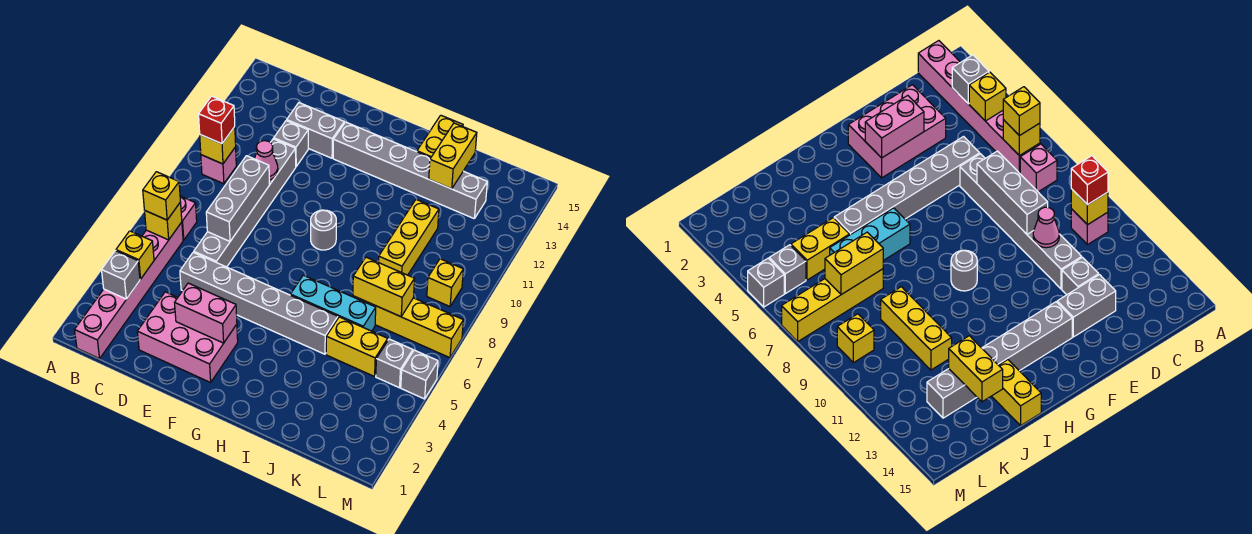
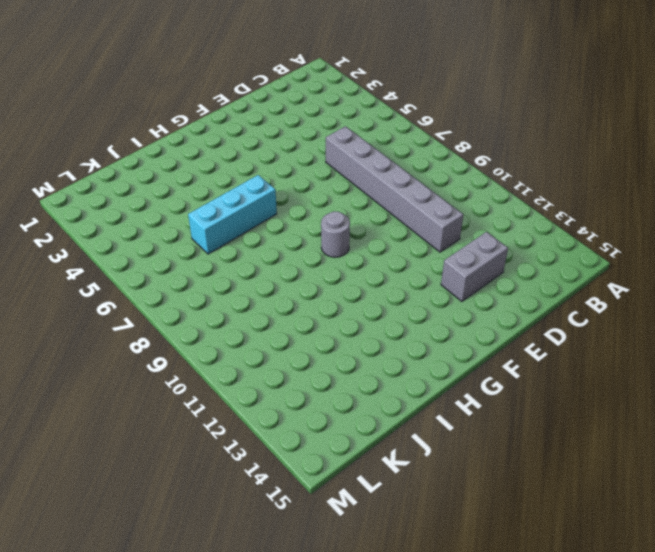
none -> pink brick B1:B6 level 1
none -> pink brick B7 level 1
none -> pink brick B10 level 1

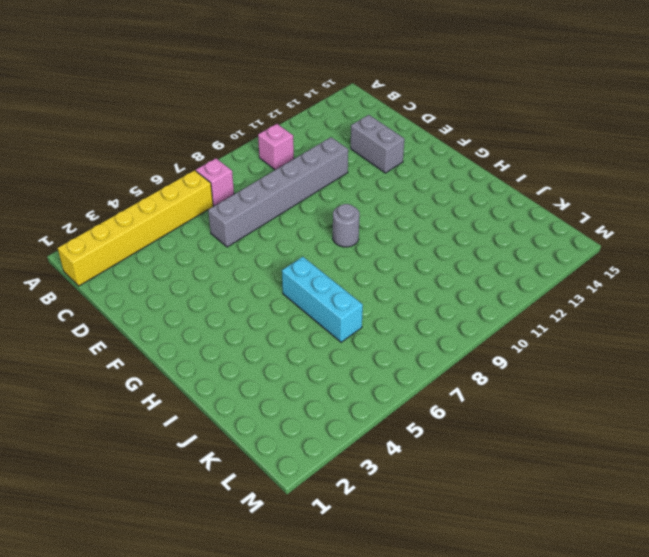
yellow brick B1:B6 level 1 -> pink brick B1:B6 level 1
none -> pink brick D2:F3 level 1
none -> grey brick D5:I5 level 1
none -> grey brick D12 level 1

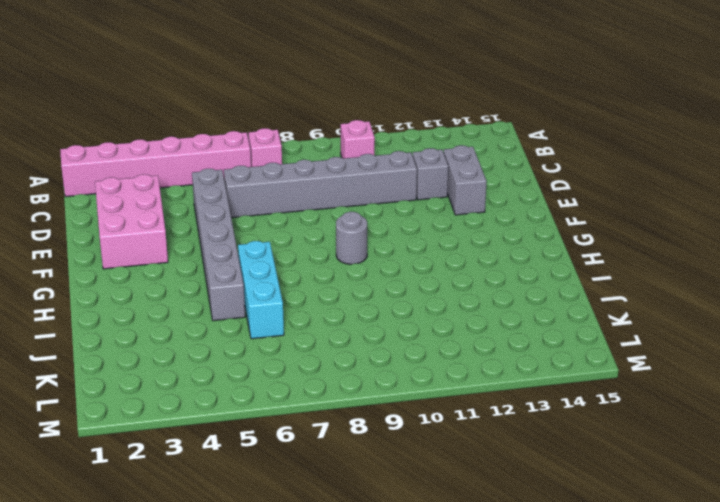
none -> grey brick F13:K13 level 1
none -> yellow brick I14:I15 level 1
none -> yellow brick J5:K5 level 1

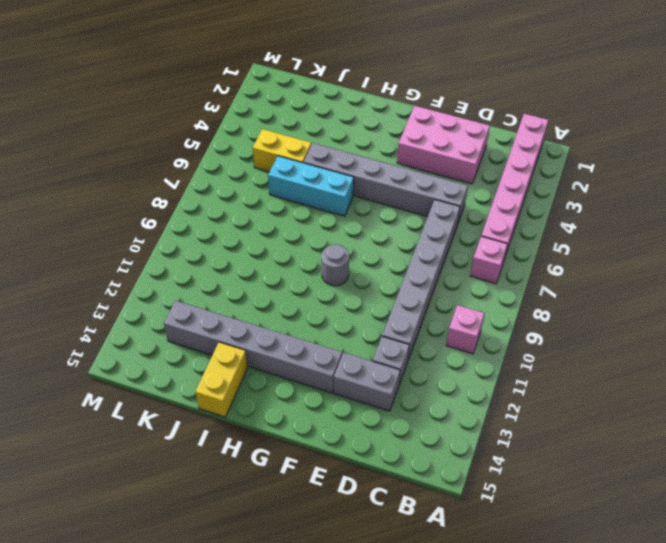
none -> yellow brick J7:M7 level 1
none -> yellow brick J9:J11 level 1
none -> grey brick L5 level 1

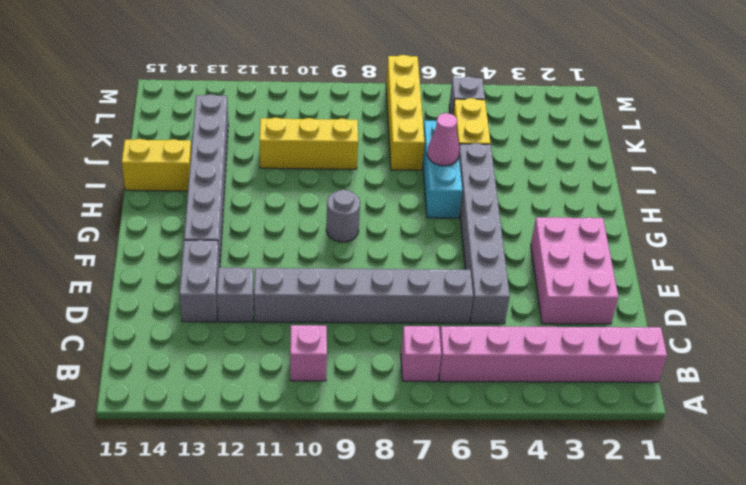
pink cone I6 level 2 -> pink cone D10 level 2
none -> yellow brick L9 level 1
none -> grey brick M5 level 1
none -> grey brick B3 level 2

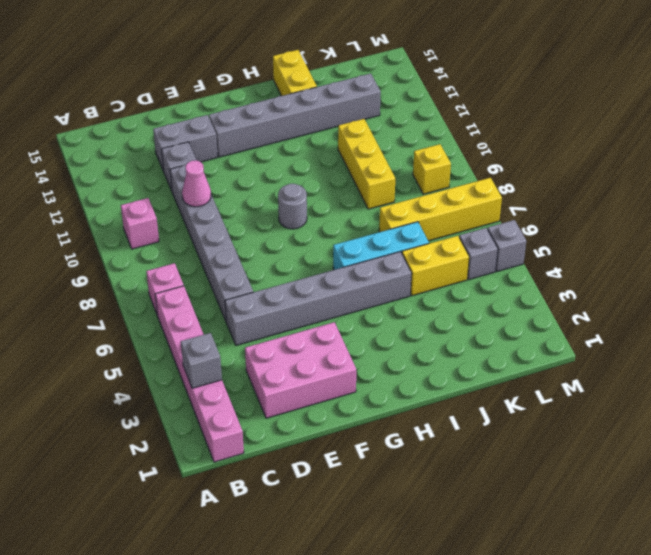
none -> yellow brick B4 level 2
none -> yellow brick B6 level 2
none -> yellow brick B10 level 2

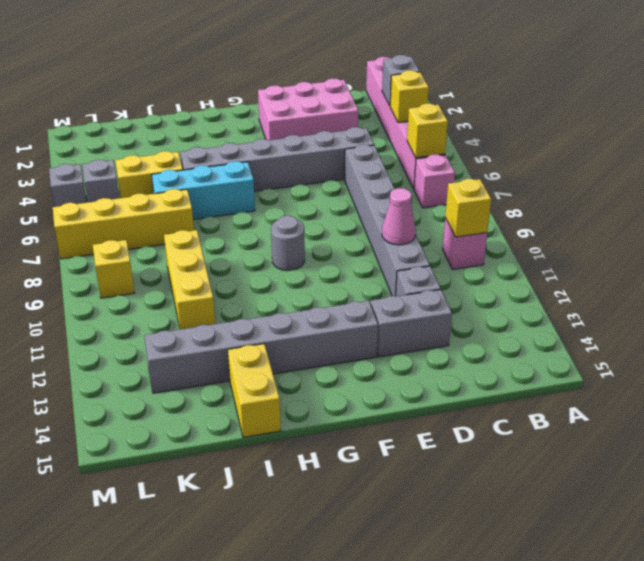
none -> grey brick D7:D9 level 2
none -> pink brick E3:F3 level 2
none -> yellow brick J7:K7 level 2

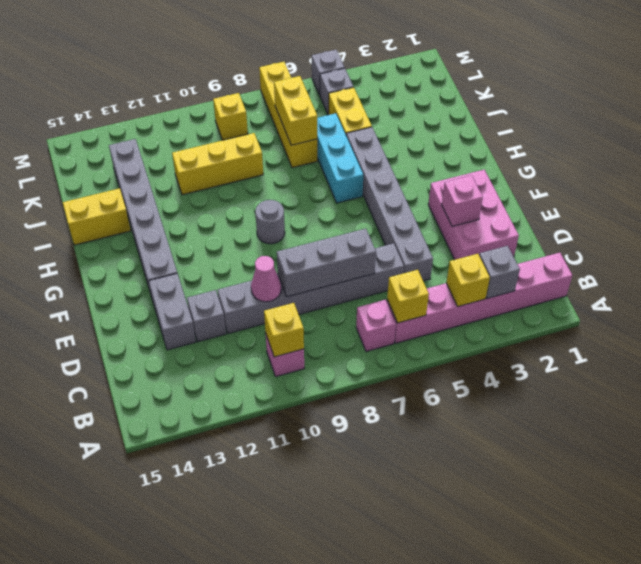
pink brick E3 level 2 -> pink brick E3:F3 level 2
none -> yellow brick J13:J14 level 2
none -> yellow brick B6 level 3
none -> red brick B10 level 3

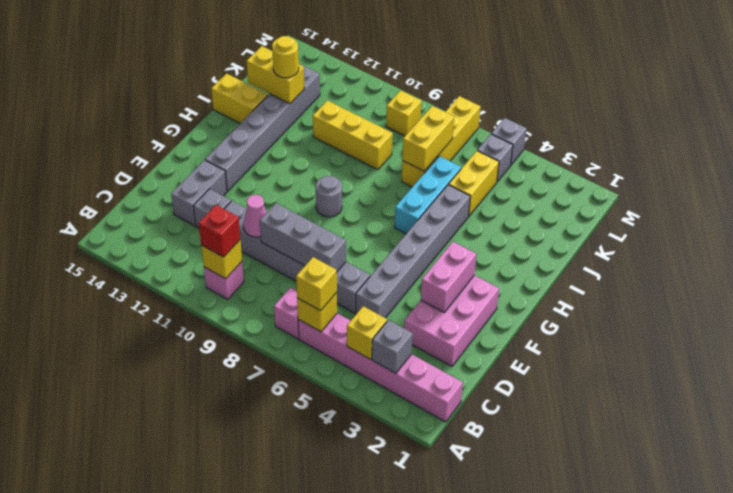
yellow round brick J13 level 3 -> none

